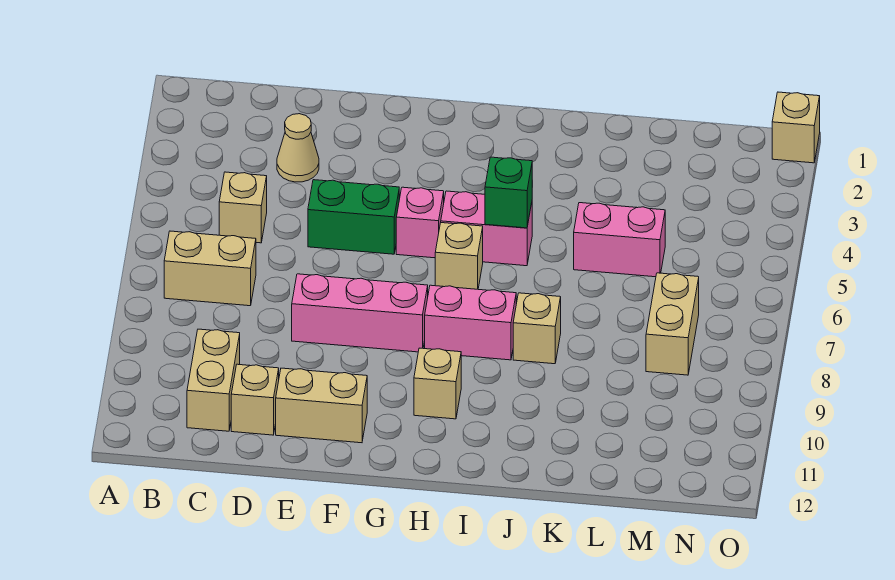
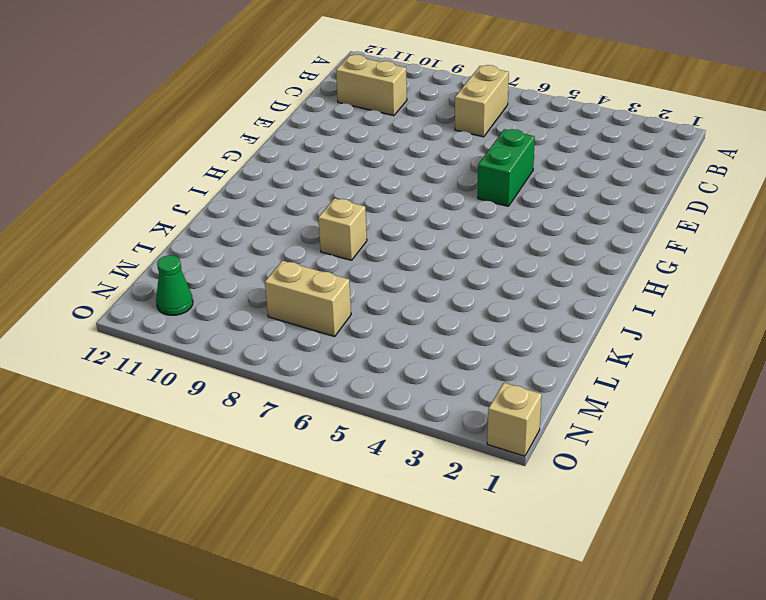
green cone N11 level 1 -> none
none -> tan brick C5 level 1
none -> tan cone D3 level 1
none -> tan brick D11 level 1

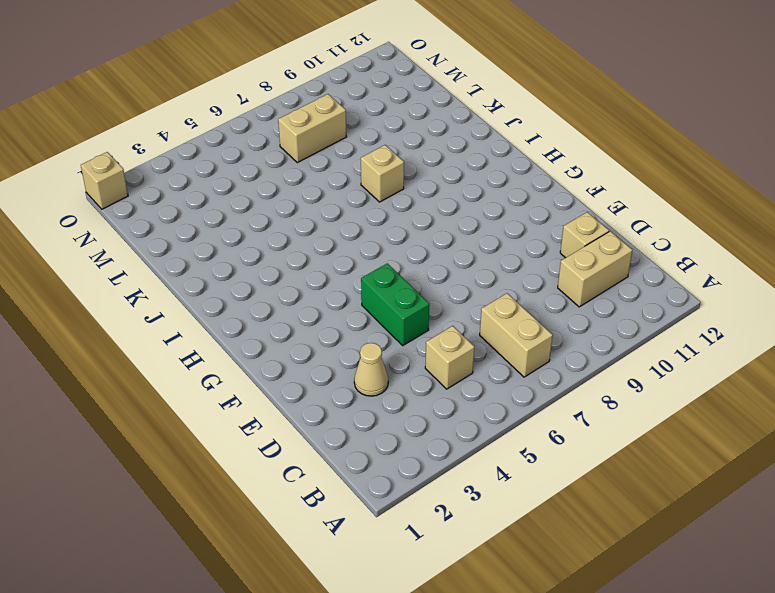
none -> pink brick E8:G8 level 1
none -> tan brick E11:F11 level 1
none -> pink brick G5 level 1

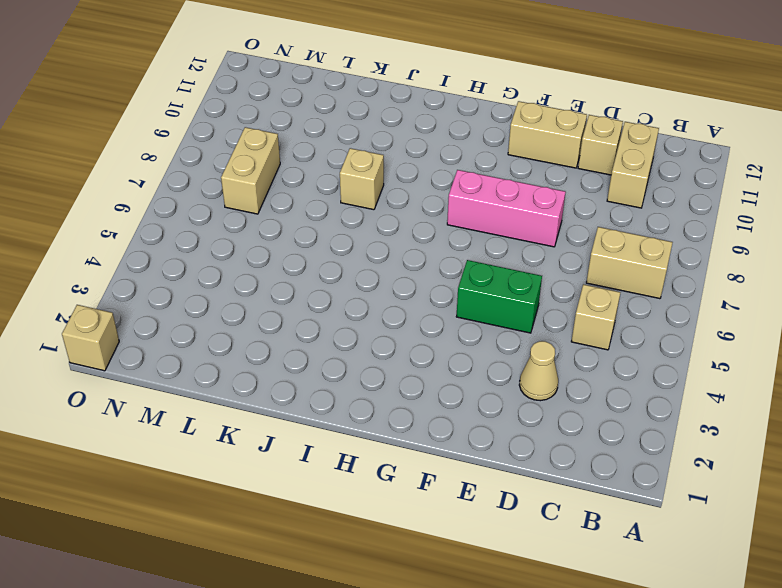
none -> pink brick G5 level 1
none -> pink brick H5:I5 level 1
none -> tan brick H6 level 1

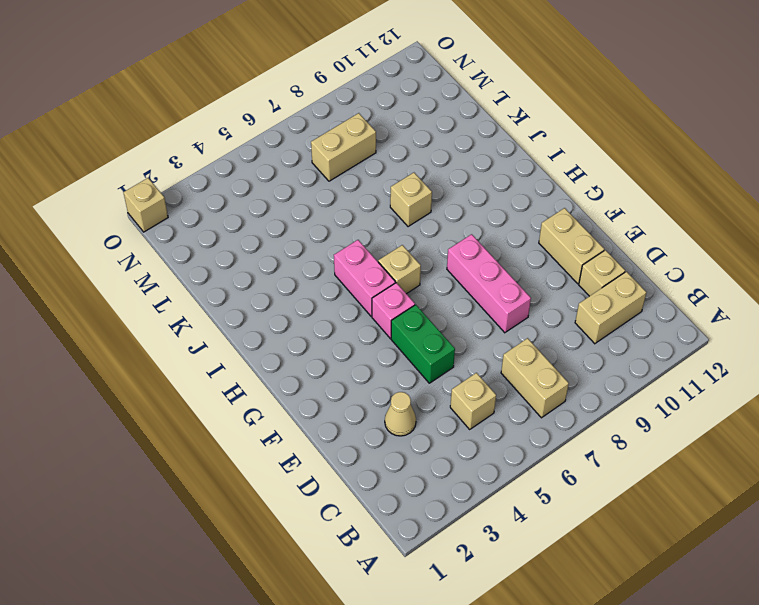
none -> pink brick H8:I8 level 1
none -> tan brick H10 level 1
none -> pink brick K5:L5 level 1

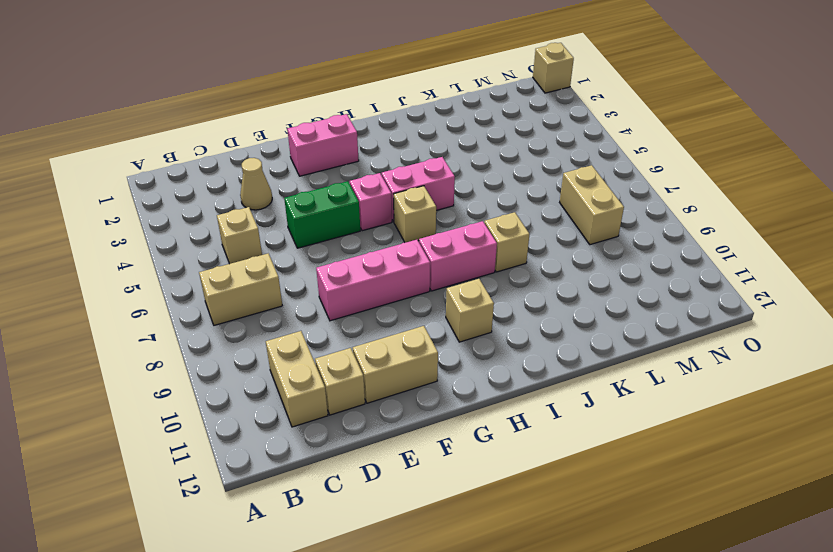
pink brick F2:G2 level 1 -> pink brick K5:L5 level 1
none -> green brick I5 level 2

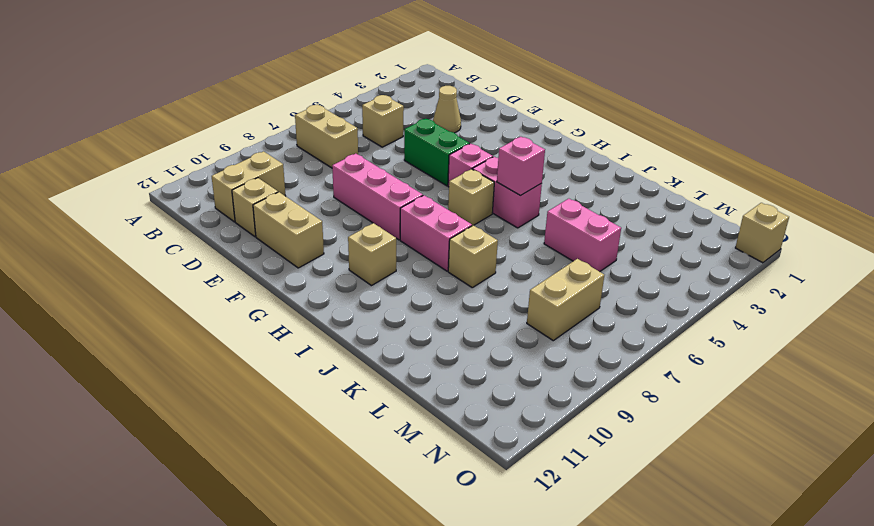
pink brick I5 level 2 -> green brick I5 level 2

